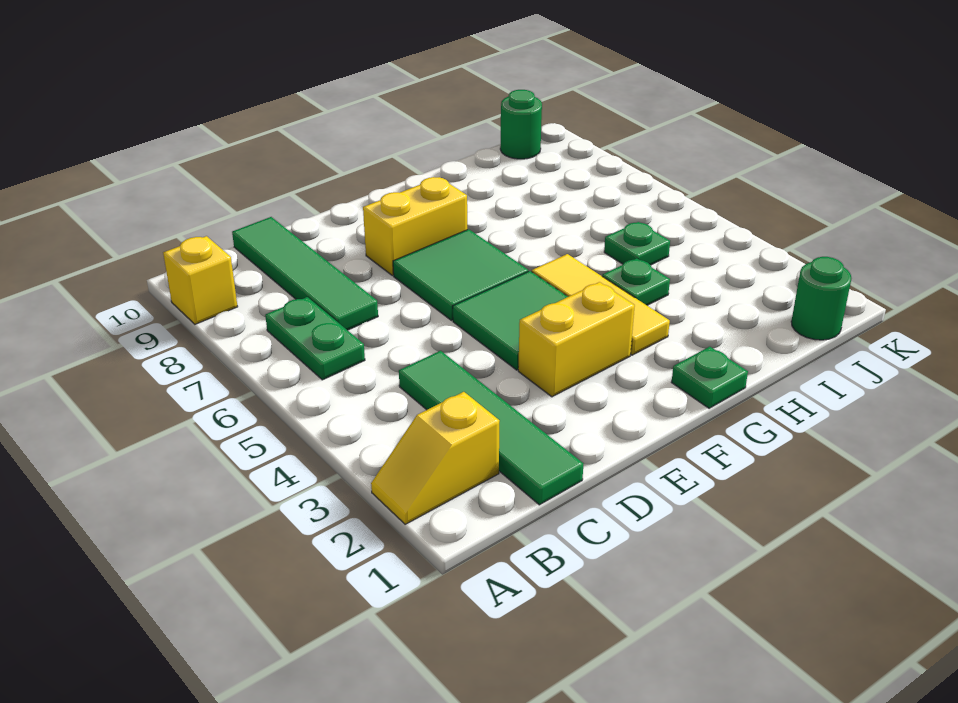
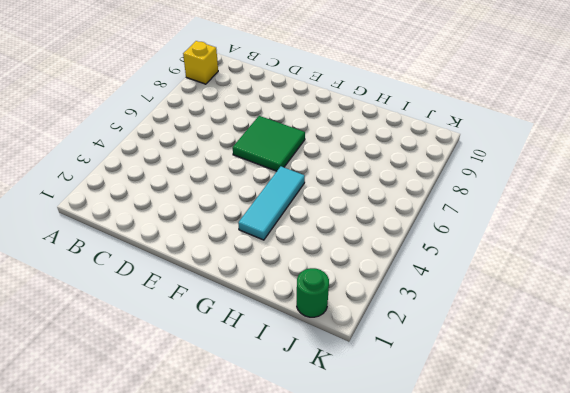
cyan tile G3:G5 level 1 -> yellow tile G3:G5 level 1
none -> yellow slope A2:B2 level 1 top B
none -> green plate B6:B7 level 1
none -> green tile C1:C4 level 1

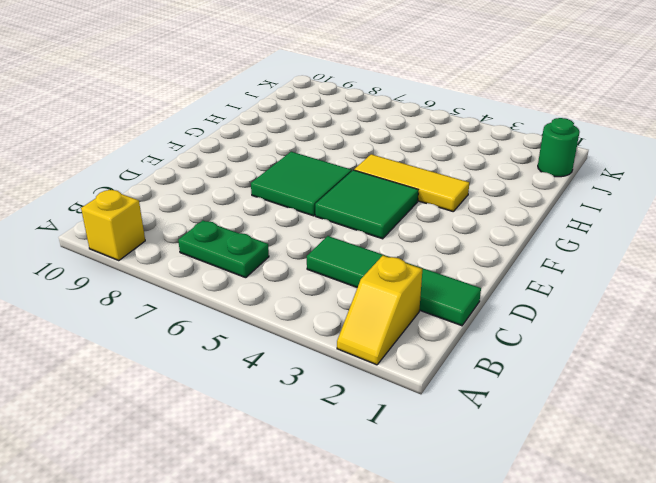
none -> green tile C7:C10 level 1
none -> yellow brick E3:F3 level 1
none -> yellow brick E8:F8 level 1

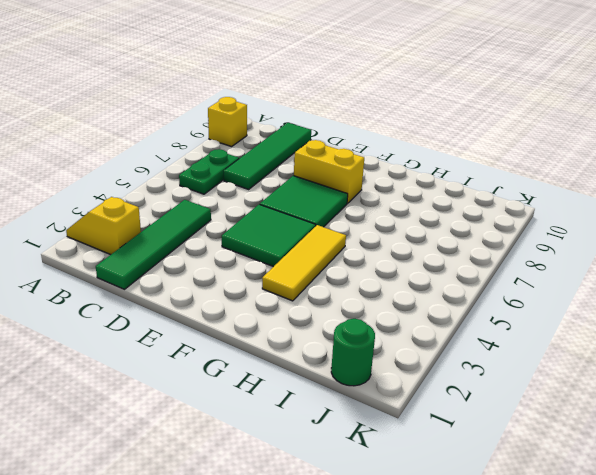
none -> yellow brick E3:F3 level 1
none -> green plate G1 level 1
none -> green plate H4 level 1

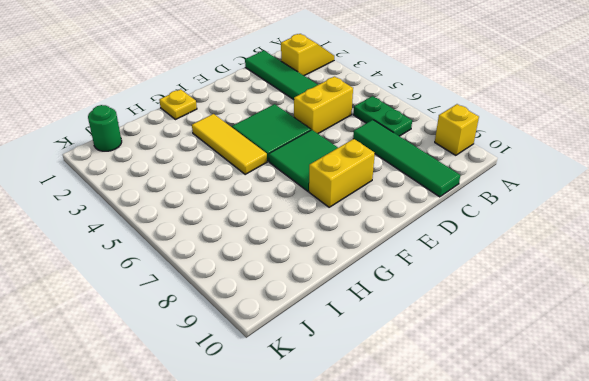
yellow brick C5:D5 level 1 -> yellow brick E3:F3 level 1
yellow plate G1 level 1 -> green plate G1 level 1
none -> green plate H4 level 1
none -> green plate I5 level 1
none -> green round brick J10 level 1

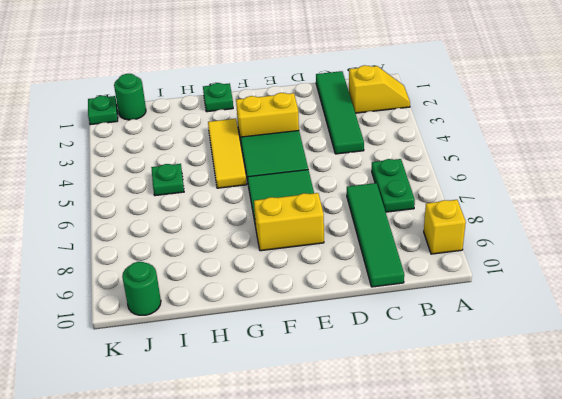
green plate K1 level 1 -> green plate H4 level 1

